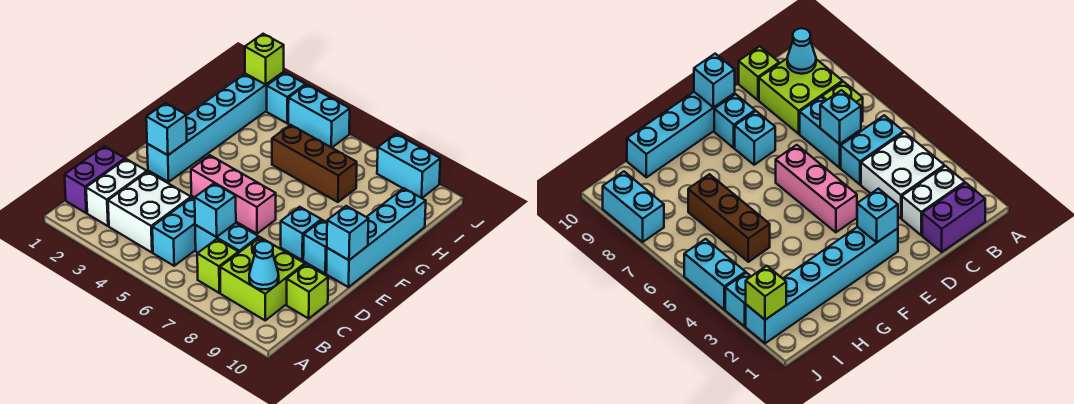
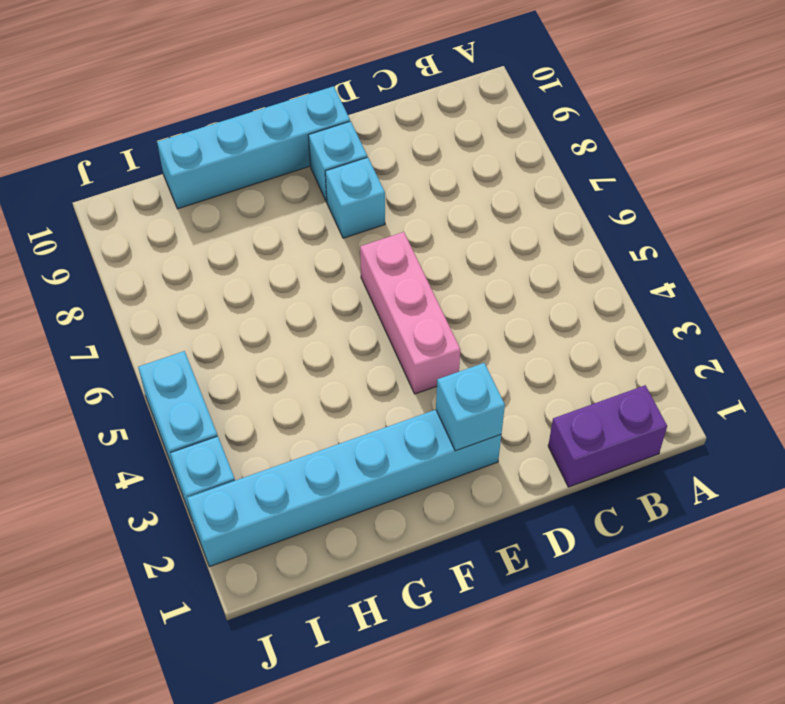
none -> white brick B2:C2 level 1
none -> white brick B3:C4 level 1
none -> cyan brick B5:C5 level 1

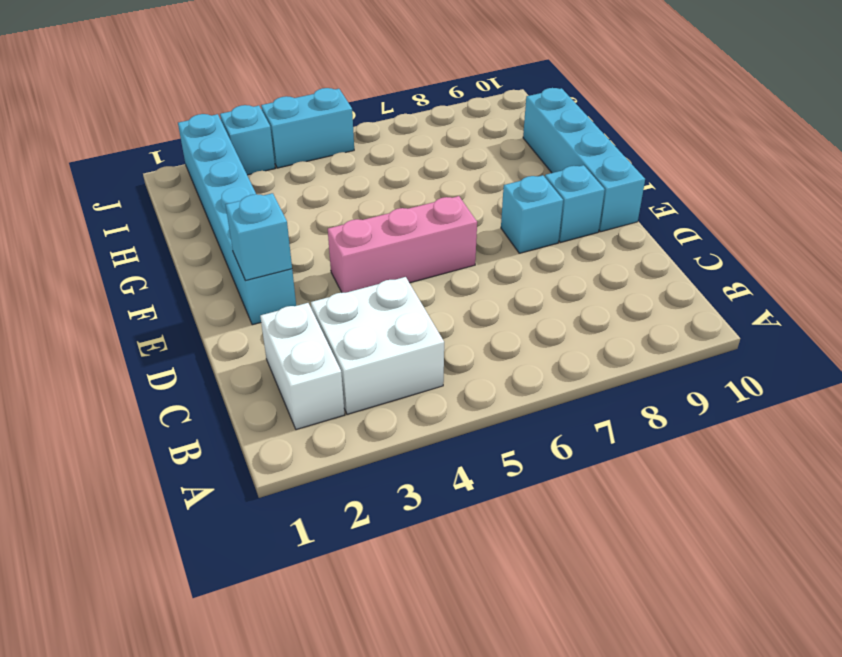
none -> purple brick B1:C1 level 1
none -> cyan brick B5:C5 level 1
none -> lime brick B7 level 1

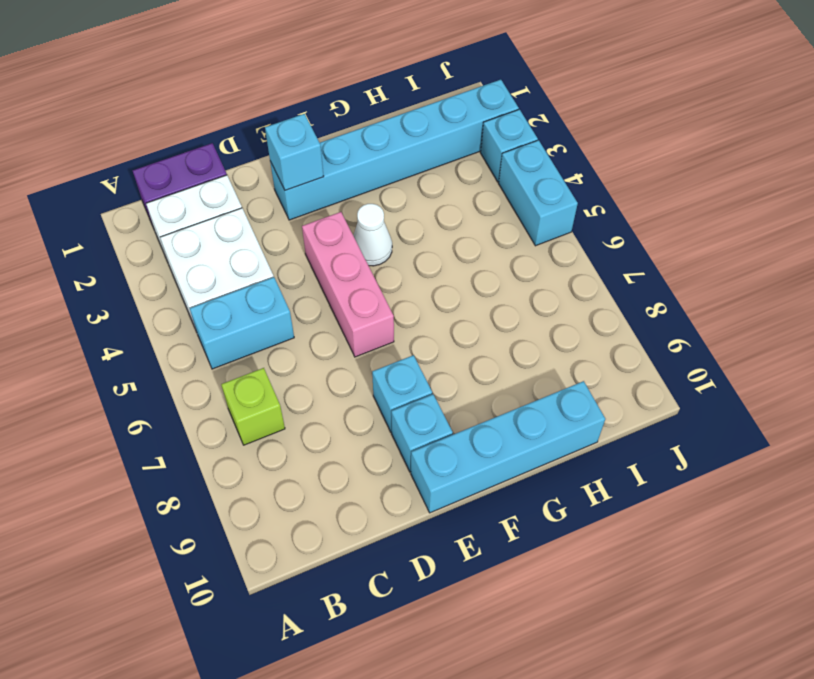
white cone F4 level 1 -> none
none -> lime brick B8:C9 level 1
none -> cyan brick C6:C7 level 1
none -> lime brick C10 level 1

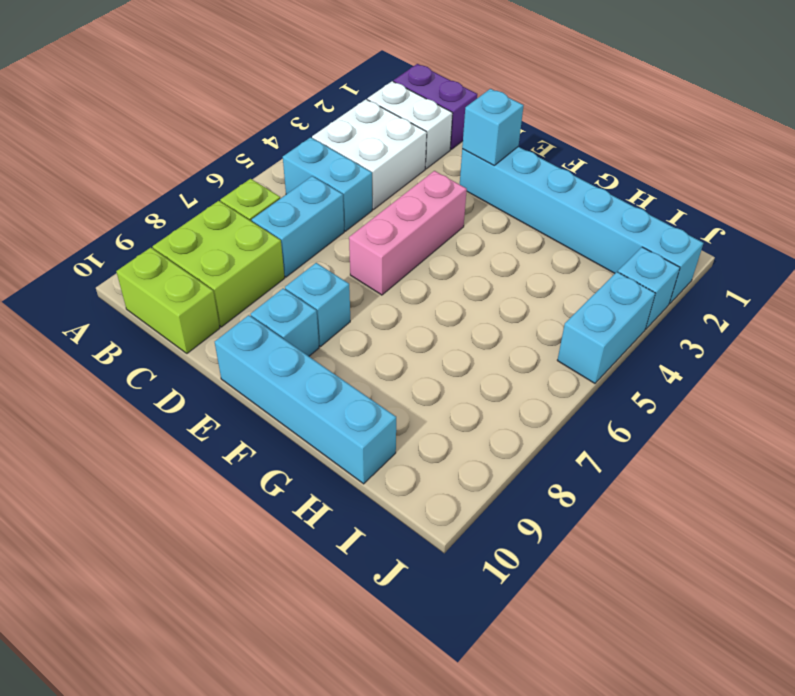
lime brick B10:C10 level 1 -> lime brick C10 level 1
none -> brown brick H5:H7 level 1
none -> cyan brick J8:J9 level 1
none -> cyan cone B9 level 2

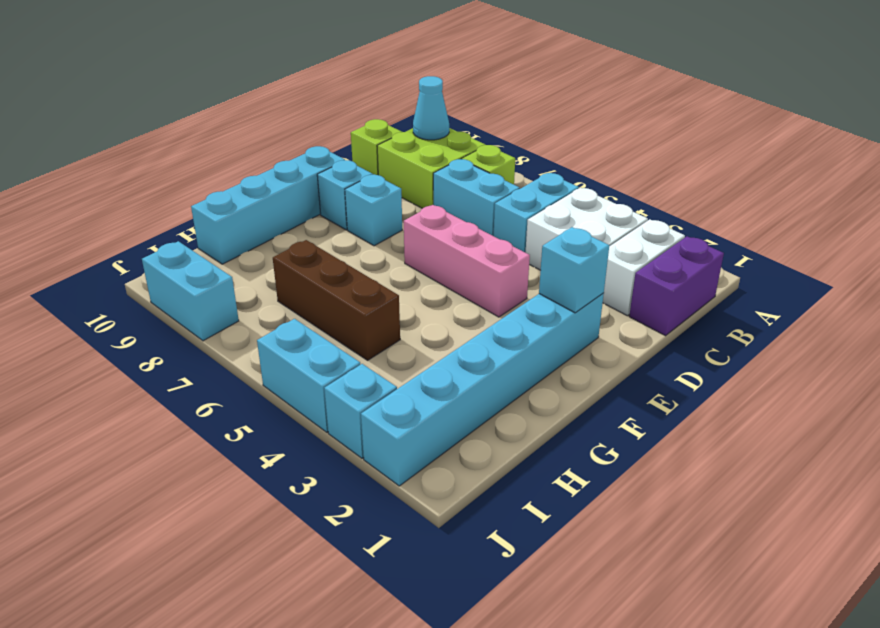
none -> cyan brick C6 level 2
none -> cyan brick E10 level 2
none -> lime brick J2 level 2

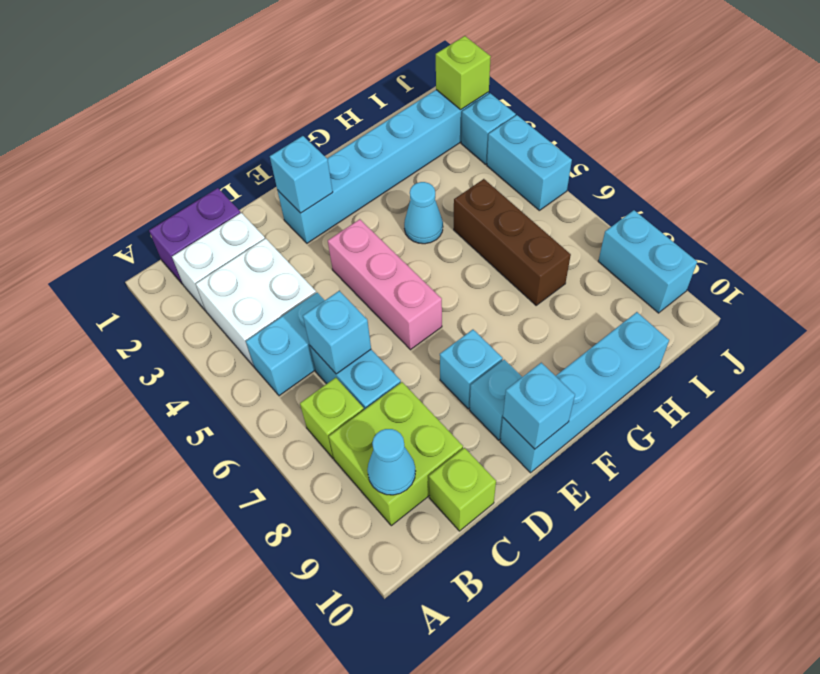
cyan cone G4 level 1 -> none

